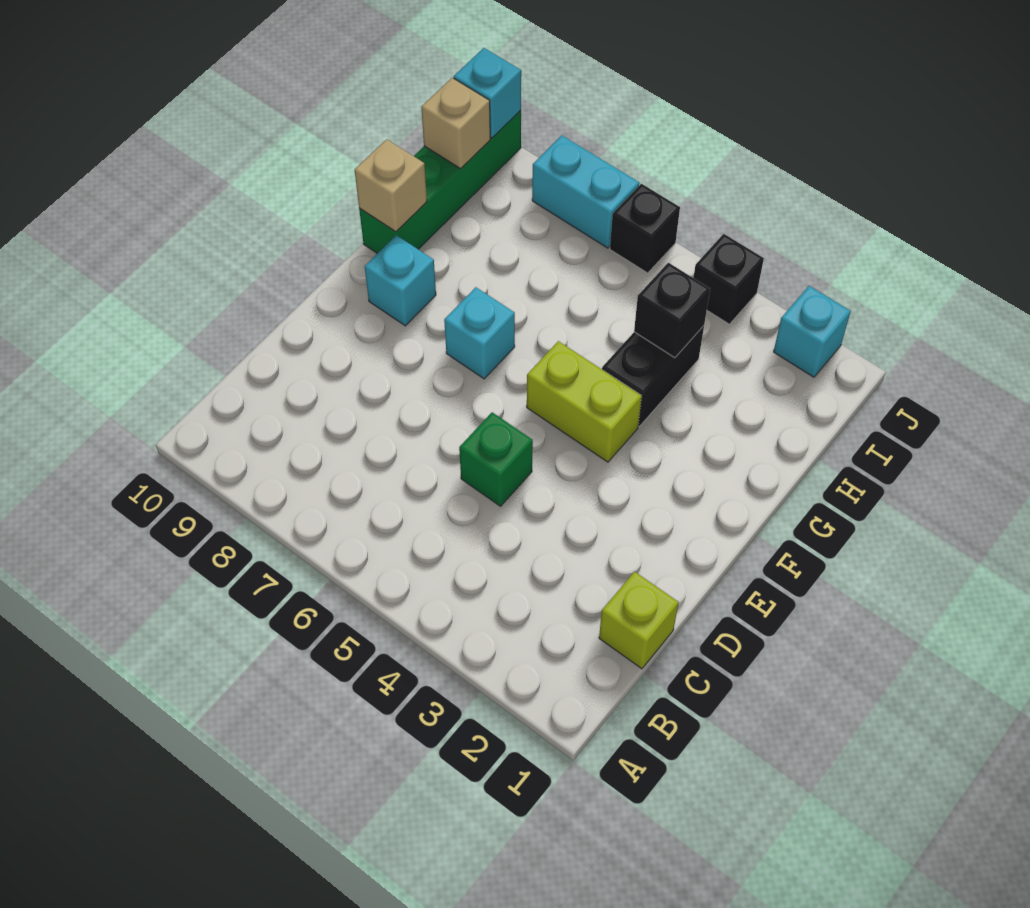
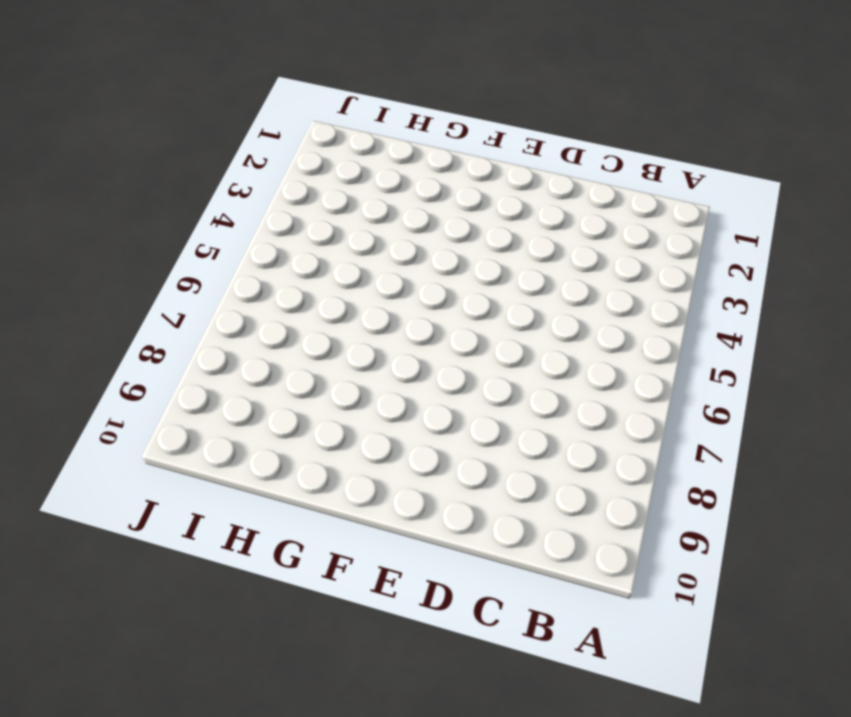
none -> lime brick C1 level 1
none -> green brick D5 level 1
none -> lime brick F4:F5 level 1

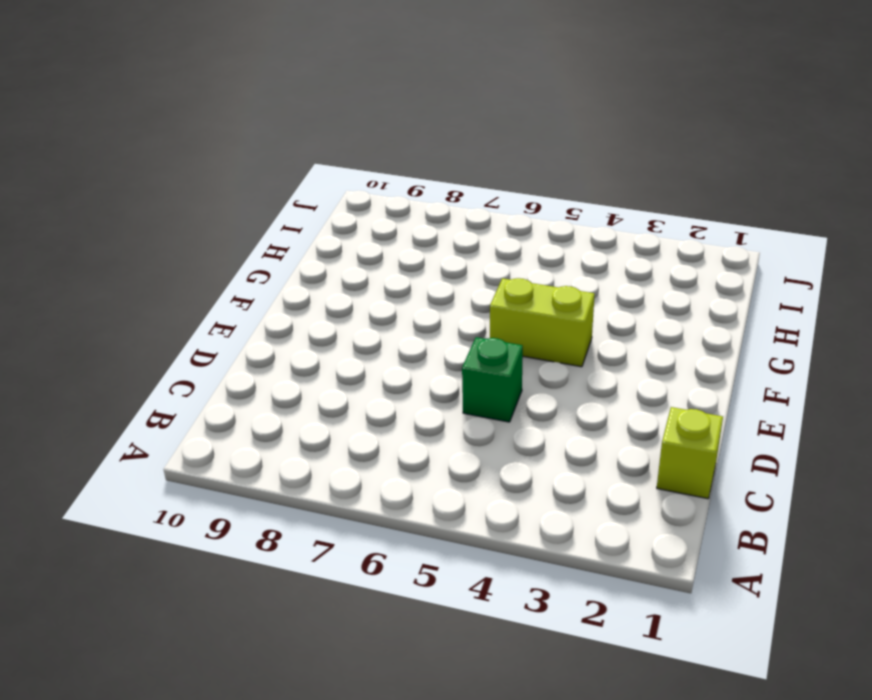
none -> cyan brick F7 level 1
none -> cyan brick F9 level 1
none -> black brick G4:H4 level 1

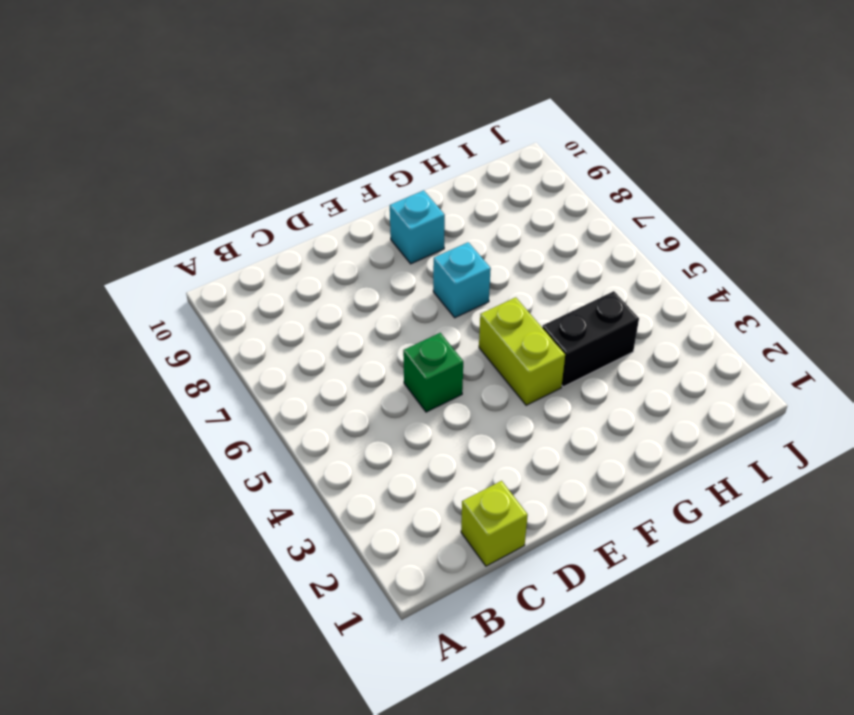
none -> green brick G10:J10 level 1
none -> cyan brick J2 level 1
none -> black brick J4 level 1

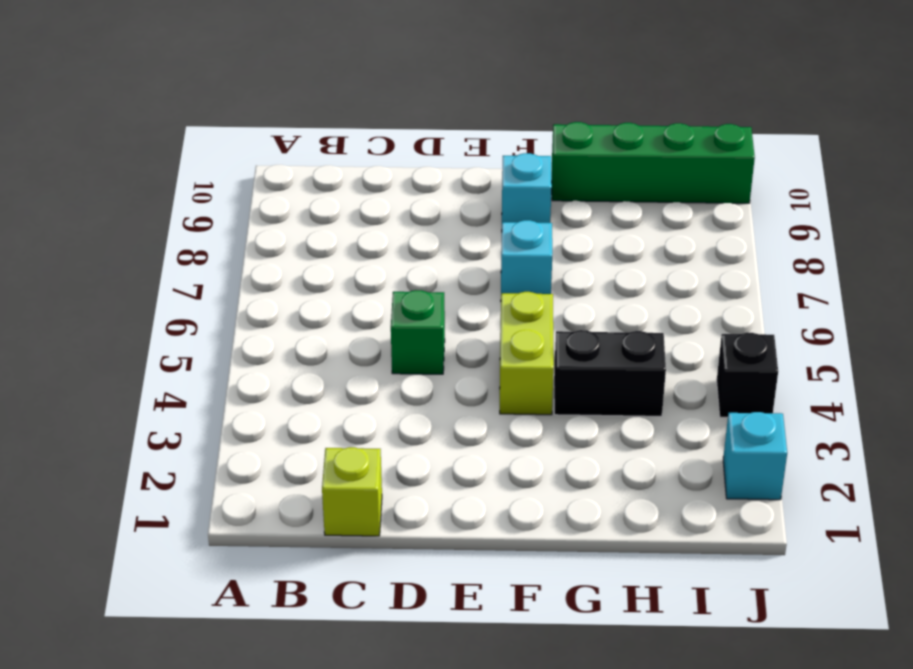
none -> black brick J6 level 1
none -> cyan brick J7:J8 level 1
none -> tan brick G10 level 2

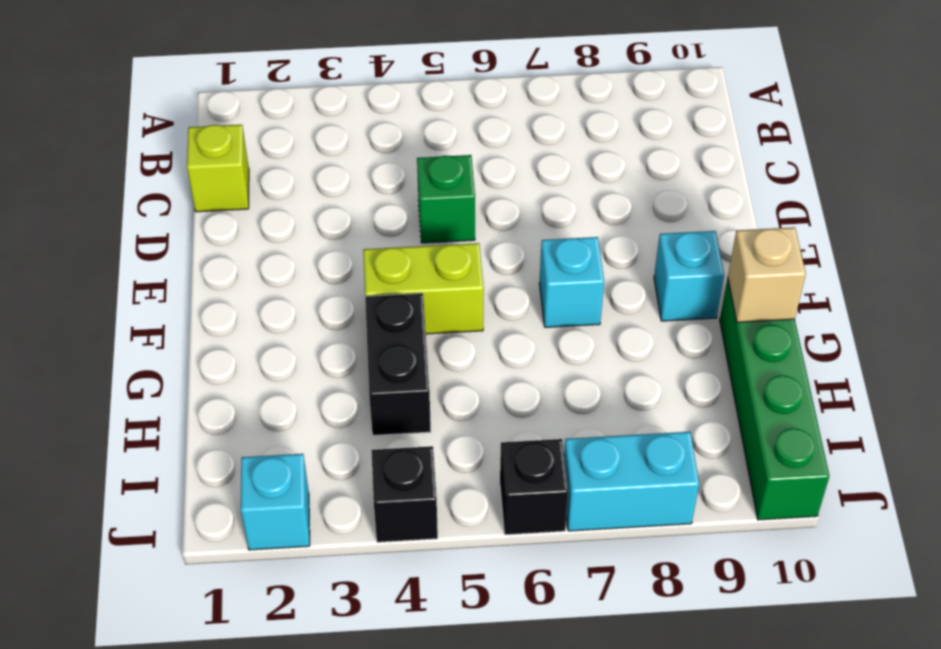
none -> black brick H4 level 2
none -> tan brick I10 level 2
none -> cyan brick J10 level 2

